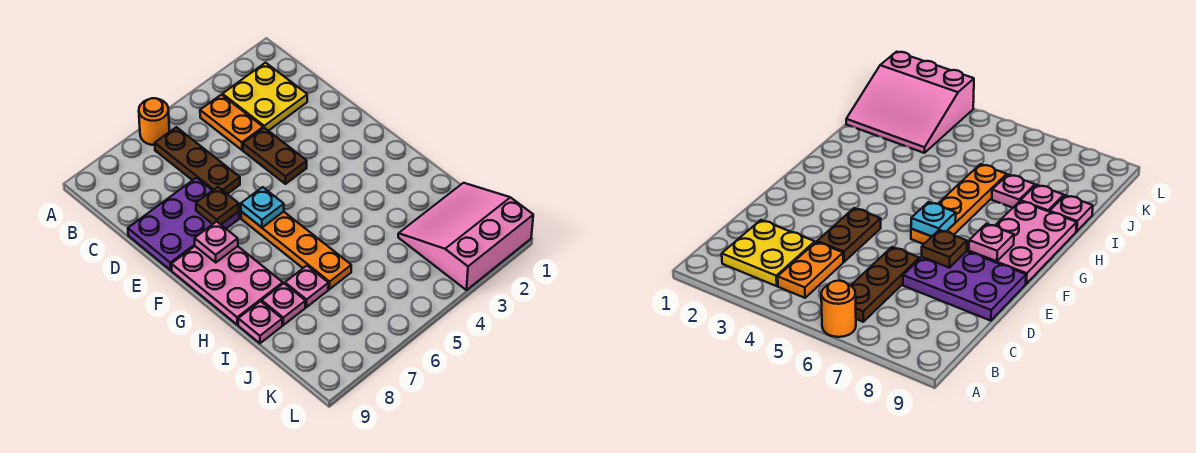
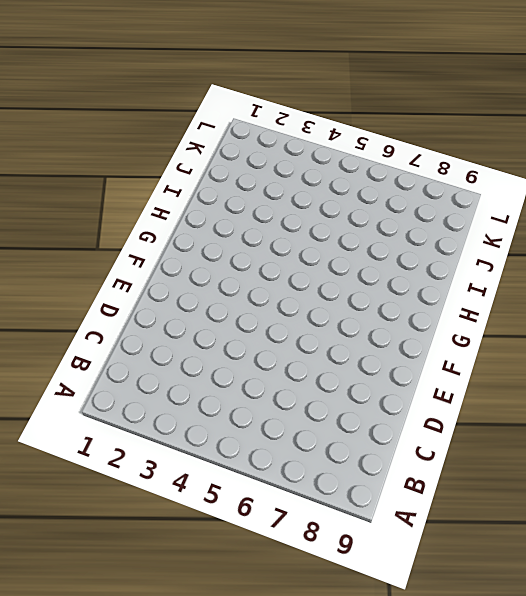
none -> orange round brick A6 level 1
none -> yellow plate B2:C3 level 1
none -> orange plate B4:C4 level 1

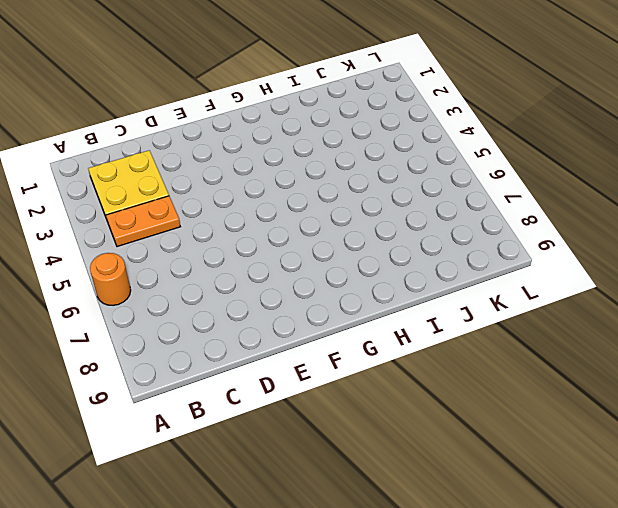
none -> brown plate B6:D6 level 1
none -> brown plate D4:E4 level 1
none -> purple plate D7:E9 level 1

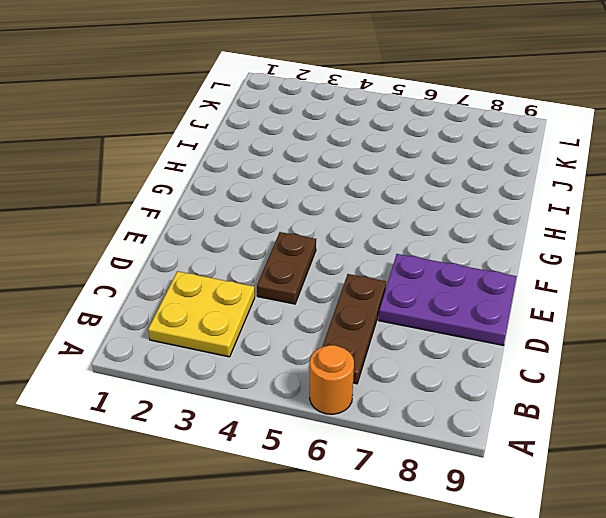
none -> orange plate B4:C4 level 1
none -> orange plate F6:I6 level 1
none -> pink plate F8:H9 level 1

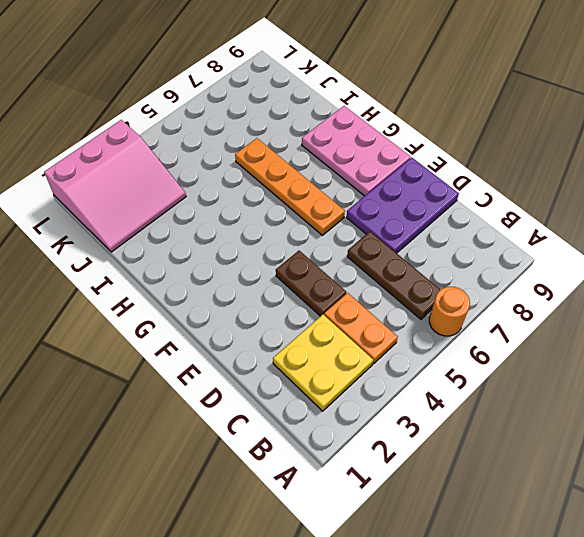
none -> pink plate I7 level 1
none -> pink plate I8 level 1
none -> pink plate I9 level 1

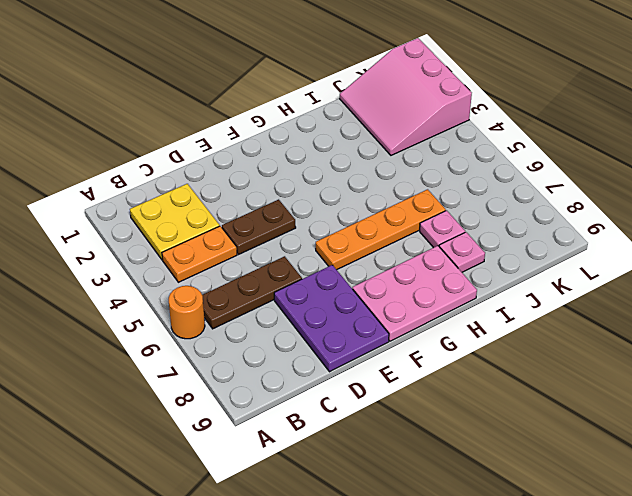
none -> pink plate I9 level 1
none -> brown plate E7 level 2
none -> cyan plate F6 level 2

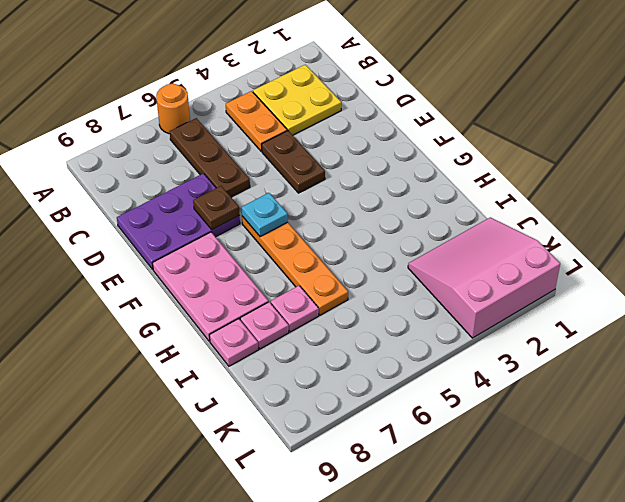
none -> pink plate F8 level 2

